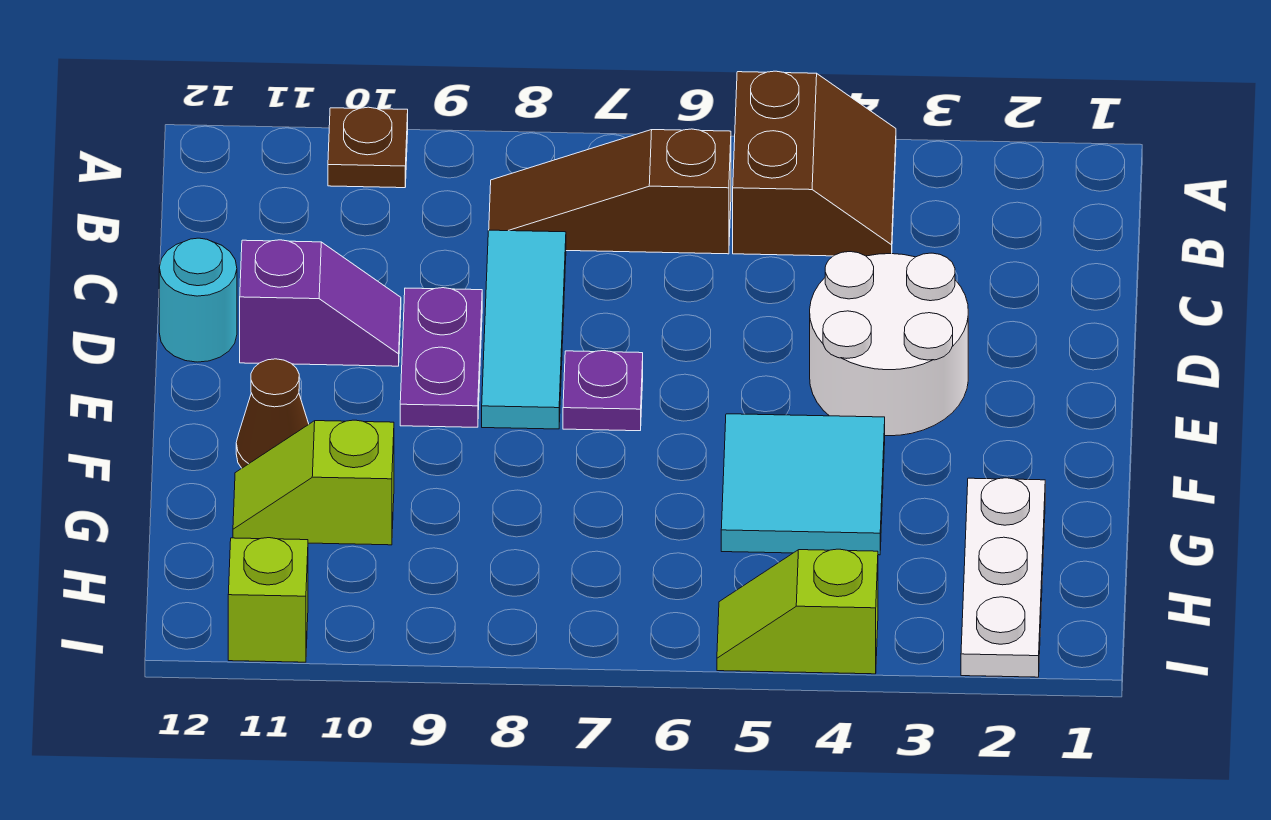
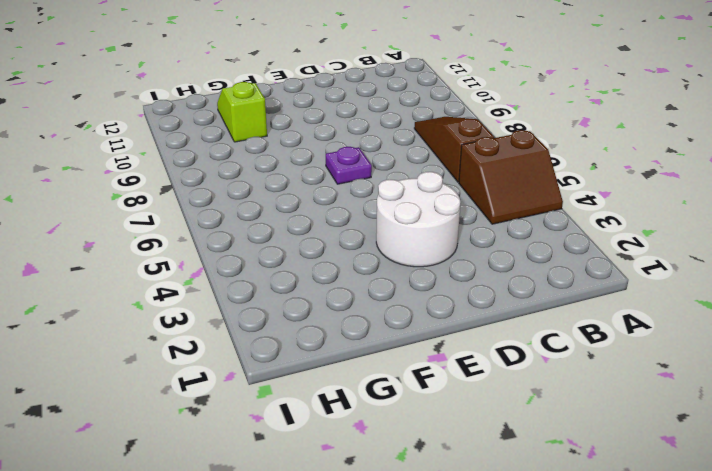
none -> brown plate A10 level 1
none -> cyan tile C8:E8 level 1
none -> purple plate D9:E9 level 1

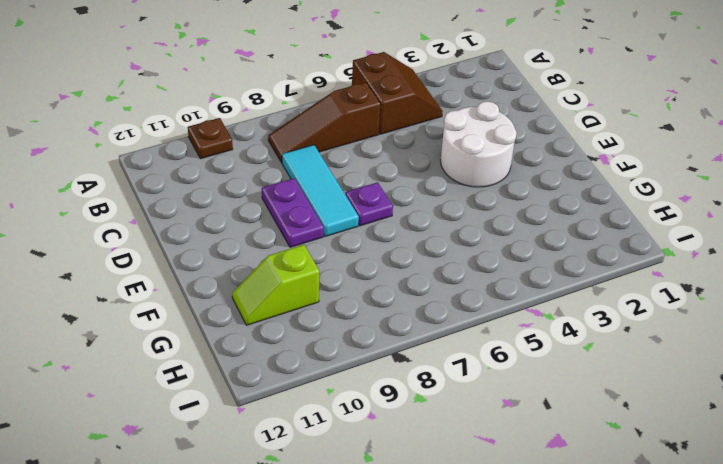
none -> purple slope D10:D11 level 1 top 11
none -> cyan round brick D12 level 1
none -> cyan tile F4:G5 level 1

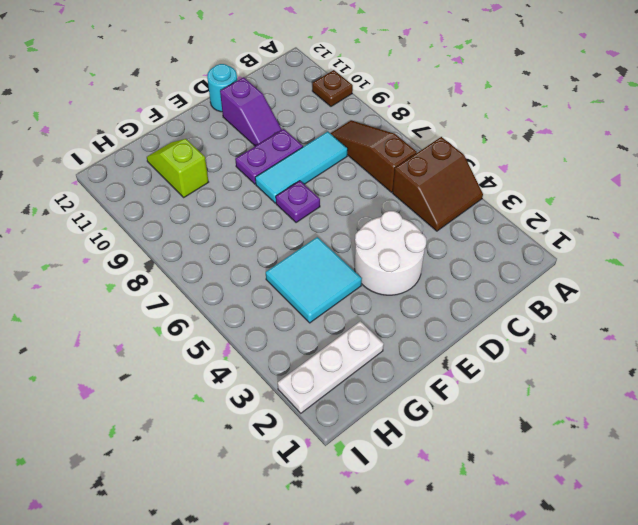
none -> brown cone F11 level 1
none -> lime slope I4:I5 level 1 top 4
none -> lime brick I11 level 1

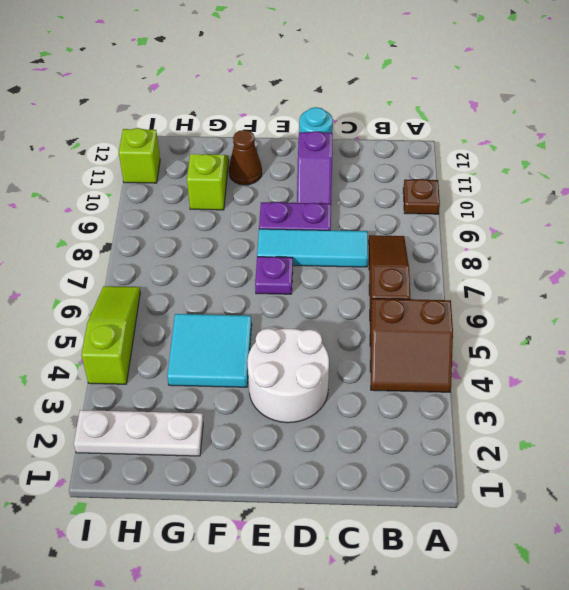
lime slope I4:I6 level 1 top 4 -> lime slope I4:I5 level 1 top 4

